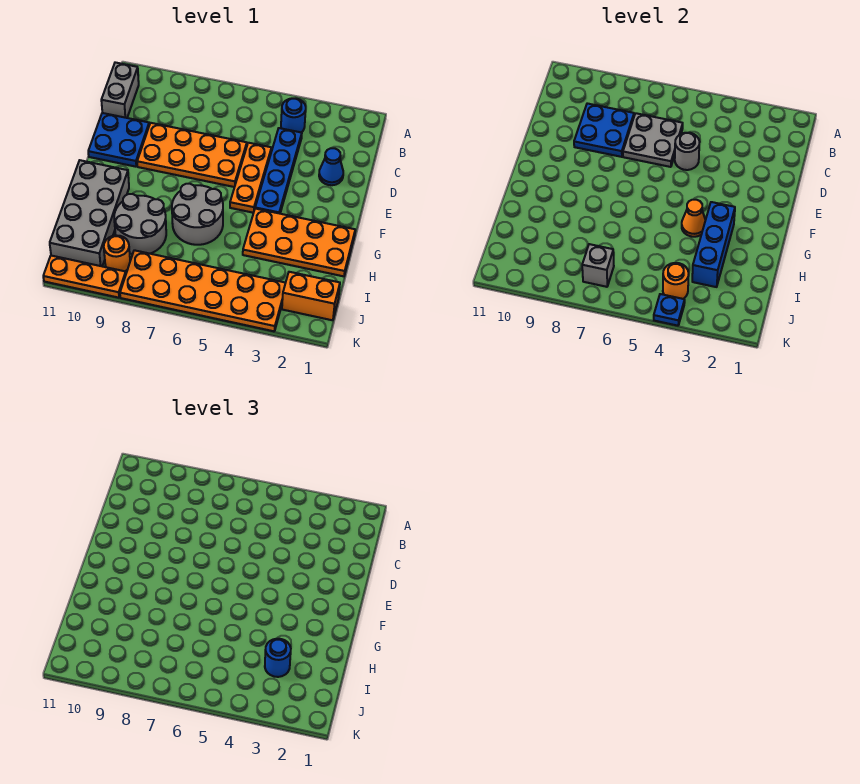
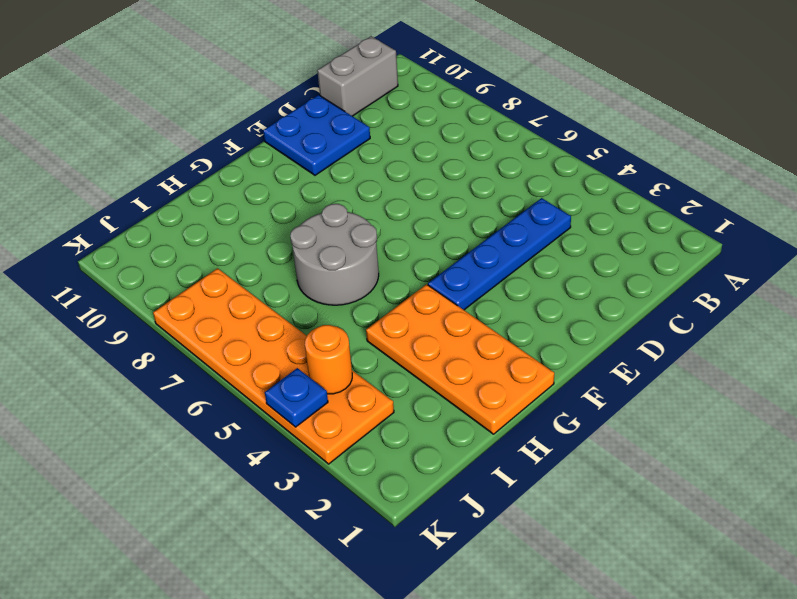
none -> blue round brick B4 level 1
none -> blue cone D2 level 1
none -> orange plate D5:F5 level 1

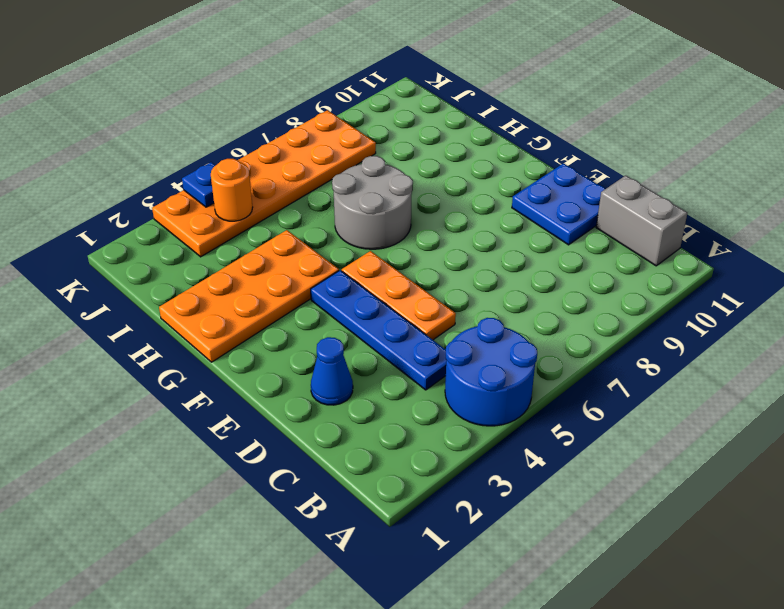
blue round brick A4:B5 level 1 -> blue round brick B4 level 1
none -> orange plate D6:E9 level 1
none -> grey brick G10:J11 level 1
none -> grey round brick H8:I9 level 1

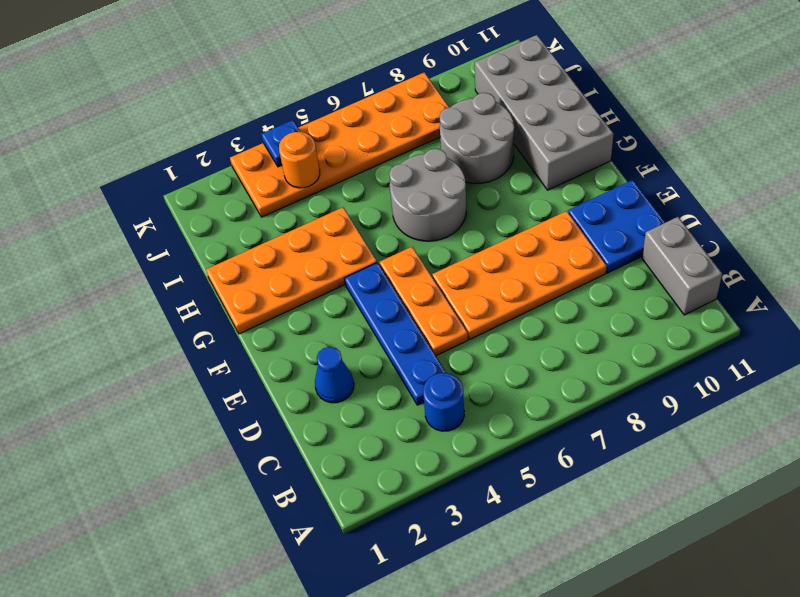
none -> orange brick J1:J2 level 1
none -> orange round brick J9 level 1
none -> orange plate K9:K11 level 1

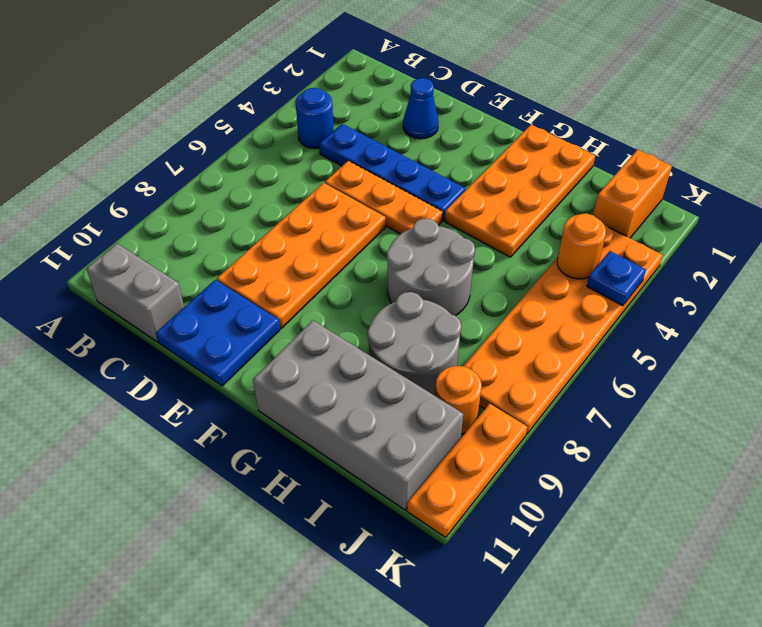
none -> grey plate C6:D7 level 2
none -> blue plate C8:D9 level 2
none -> grey round brick D5 level 2

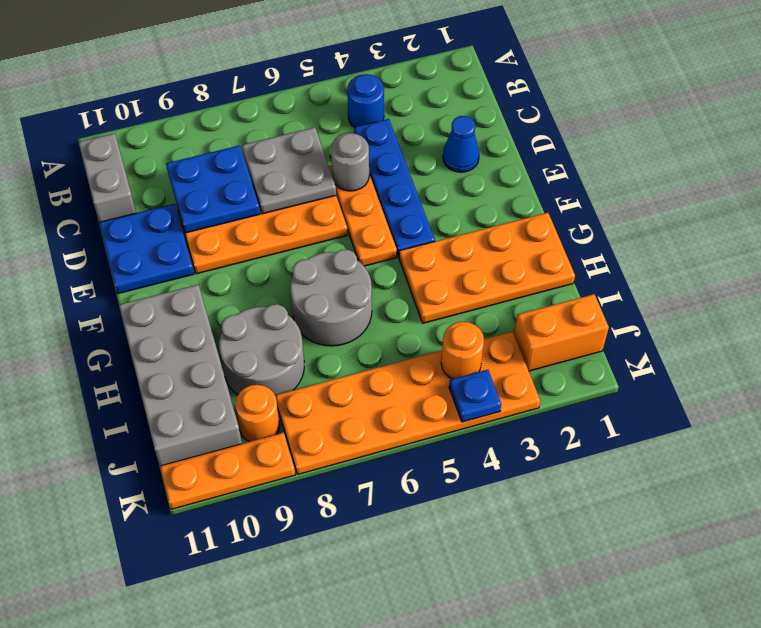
none -> blue brick G3:I3 level 2
none -> orange cone G4 level 2
none -> grey brick J7 level 2

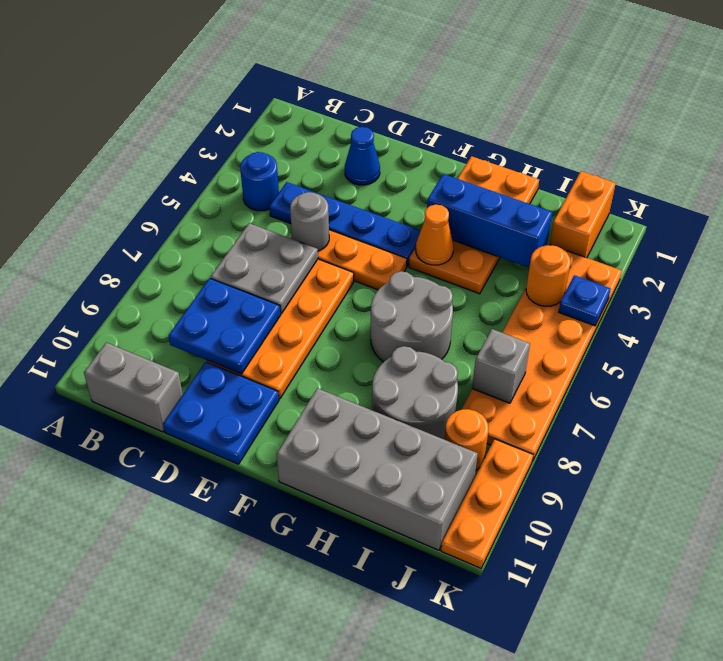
none -> blue round brick I3 level 3

